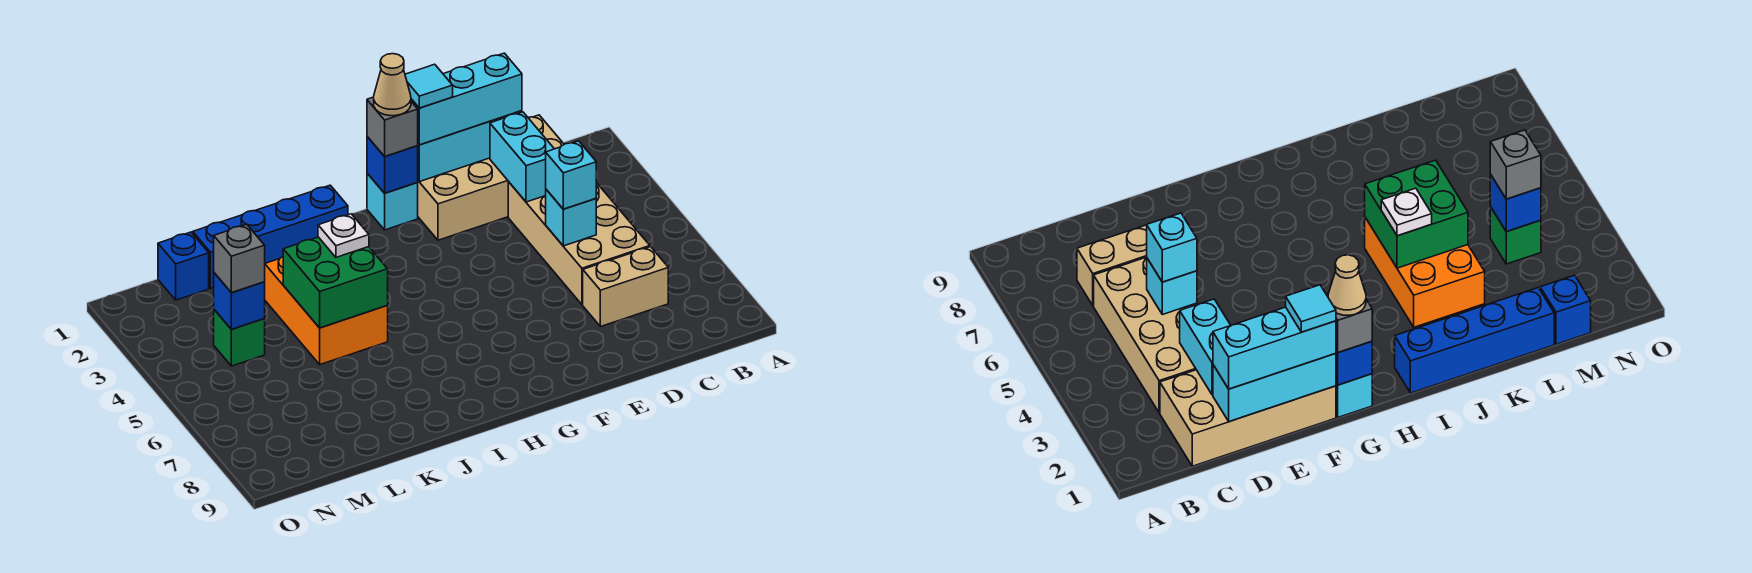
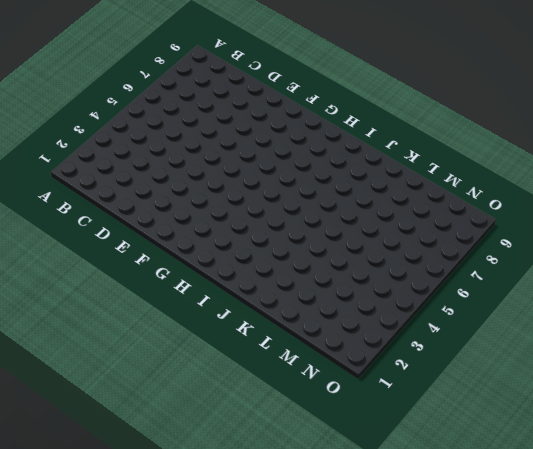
none -> tan brick C1:F2 level 1
none -> tan brick C3:D6 level 1
none -> tan brick C7:D7 level 1

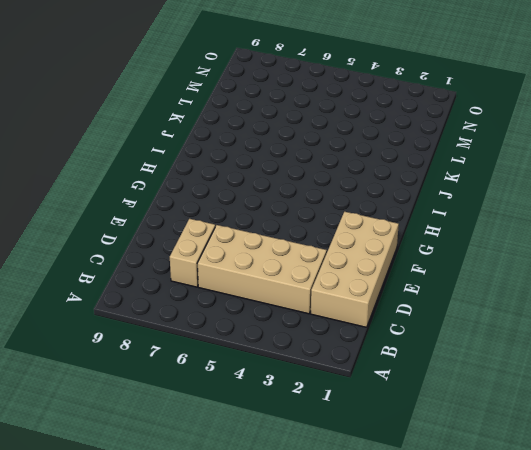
none -> cyan brick G1 level 1
none -> blue brick I1:L1 level 1
none -> orange brick J3:K5 level 1

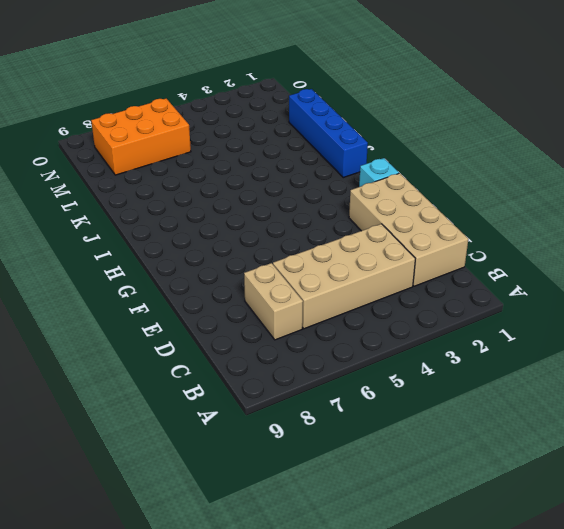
orange brick M6:N8 level 1 -> orange brick J3:K5 level 1
none -> blue brick M1 level 1
none -> green brick M4 level 1
none -> cyan brick D1:F1 level 2

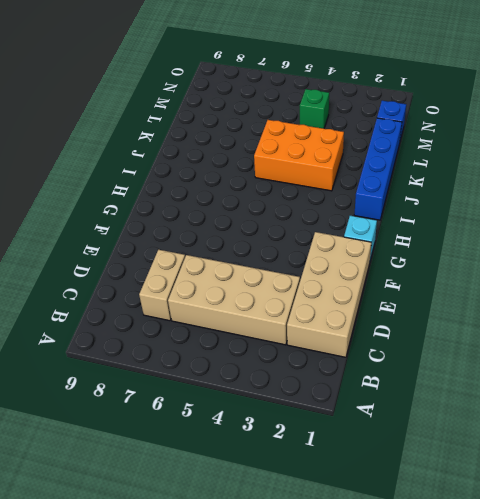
none -> cyan brick D1:F1 level 2
none -> cyan brick D2:D3 level 2
none -> cyan brick D5 level 2

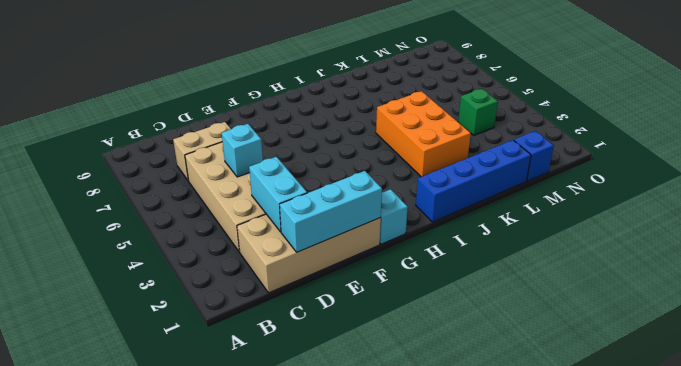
none -> blue brick G1 level 2
none -> green brick J4:K5 level 2
none -> blue brick M4 level 2

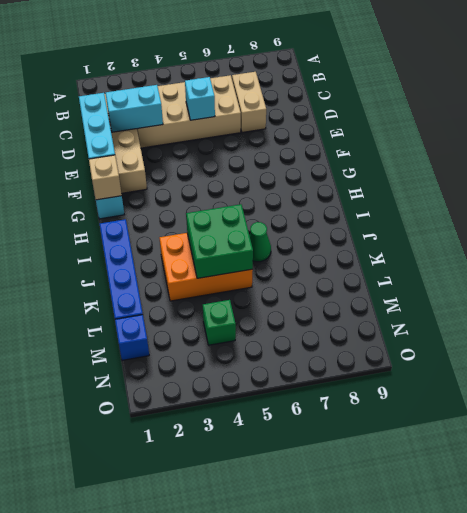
tan brick G1 level 2 -> blue brick G1 level 2
green cone J6 level 1 -> none
none -> blue brick M4 level 2
none -> cyan brick D1:F1 level 3
none -> cyan brick D5 level 3

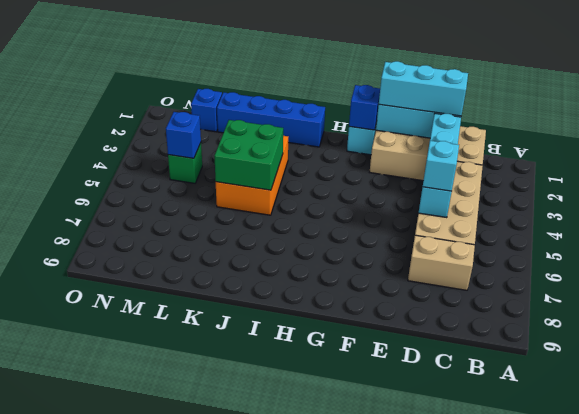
none -> grey brick G1 level 3
none -> white plate J4 level 3
none -> grey brick M4 level 3

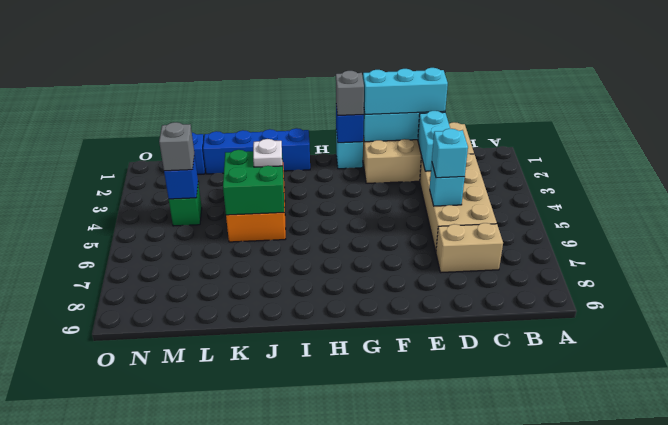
none -> cyan tile F1 level 4
none -> tan cone G1 level 4

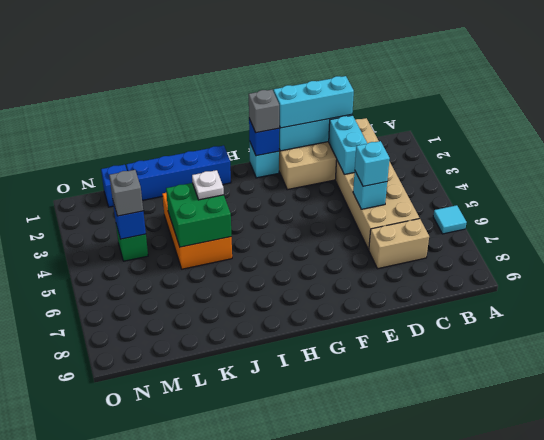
cyan tile A6 level 1 -> cyan tile F1 level 4
none -> tan cone G1 level 4

